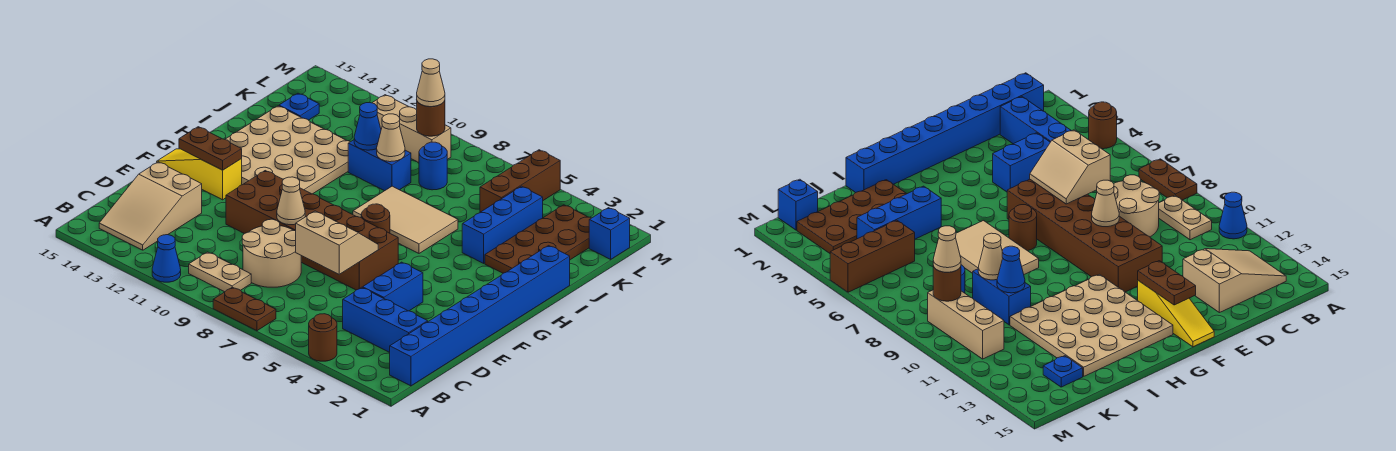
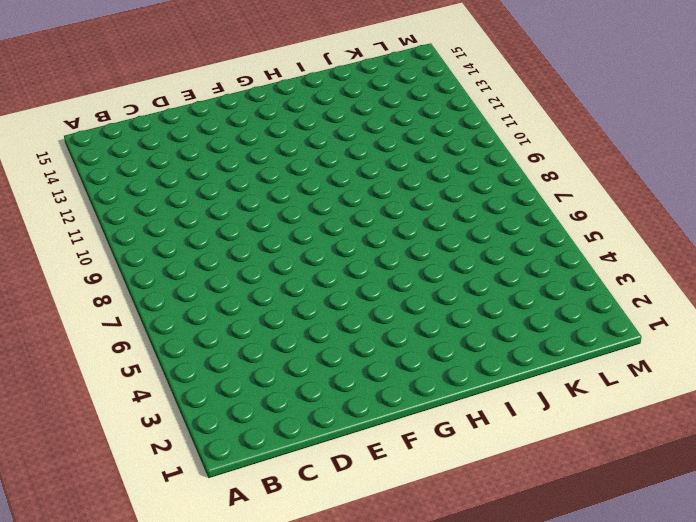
none -> brown round brick A4 level 1
none -> brown plate A7:A8 level 1
none -> blue cone A11 level 1

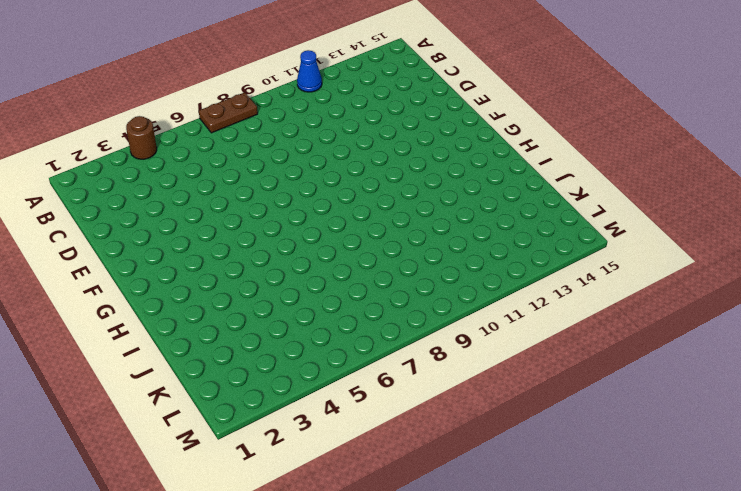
none -> blue brick B1:I1 level 1
none -> tan plate B9:B10 level 1
none -> tan slope B13:D14 level 1 top D

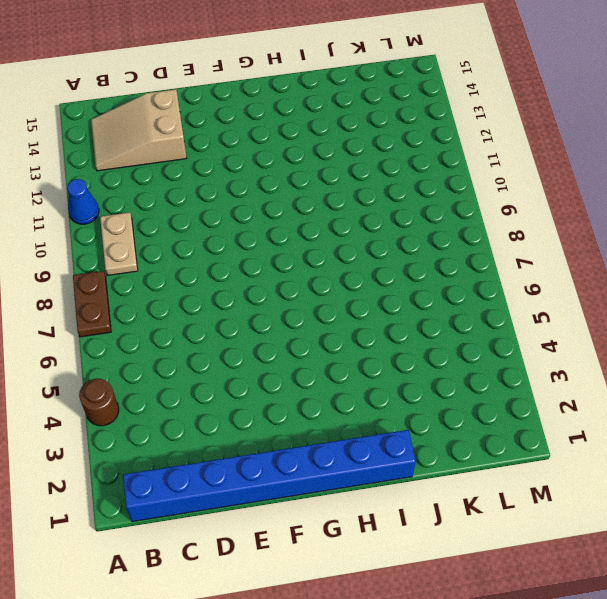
none -> blue brick C2:C4 level 1
none -> tan round brick C8:D9 level 1
none -> blue brick D4:E4 level 1

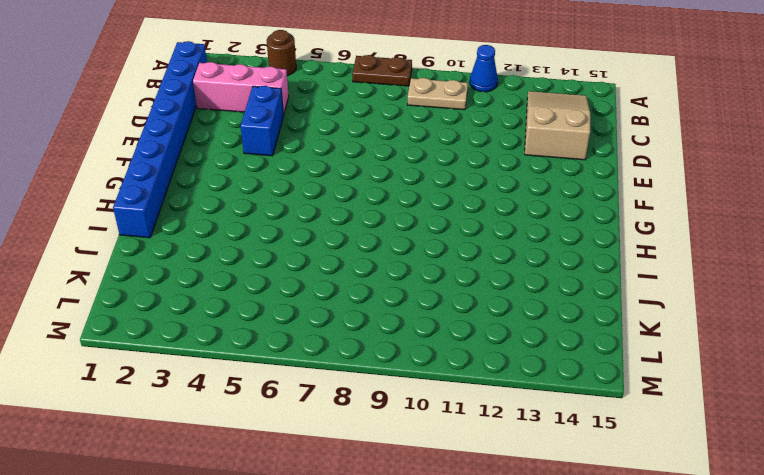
pink brick C2:C4 level 1 -> blue brick C2:C4 level 1
none -> tan round brick C8:D9 level 1
none -> brown brick E6:F11 level 1
none -> yellow slope F13:F15 level 1 top 13

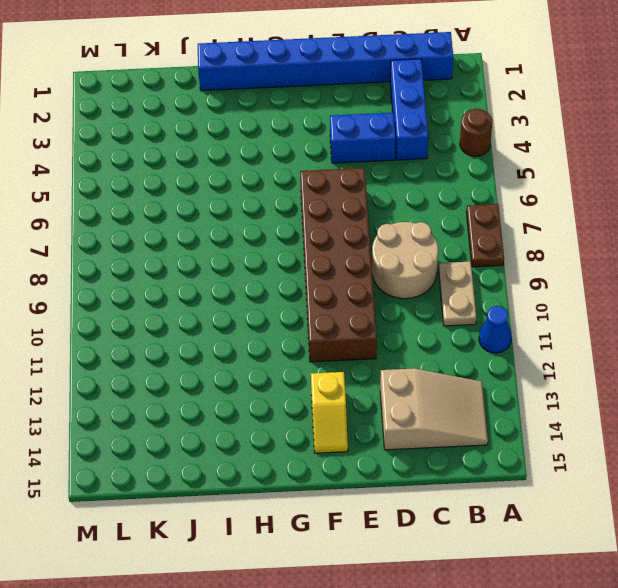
yellow slope F13:F14 level 1 top 13 -> yellow slope F13:F15 level 1 top 13
none -> brown round brick G7 level 1
none -> tan plate G11:J14 level 1
none -> tan tile H6:I8 level 1

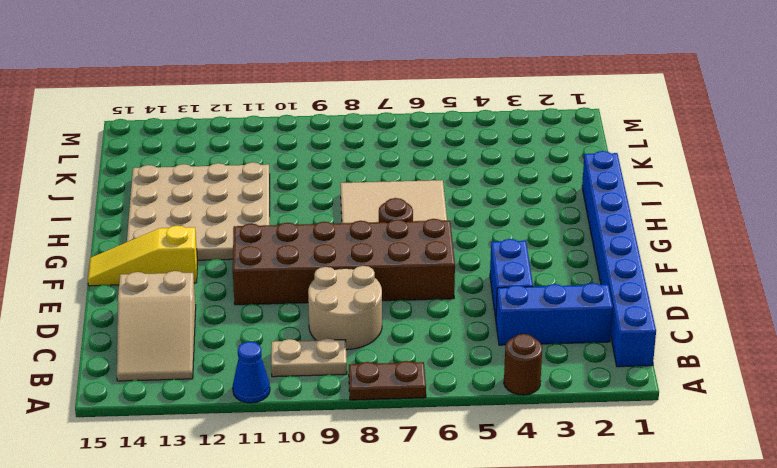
none -> brown plate I2:L3 level 1
none -> blue brick I4:K4 level 1
none -> blue brick J9:J10 level 1

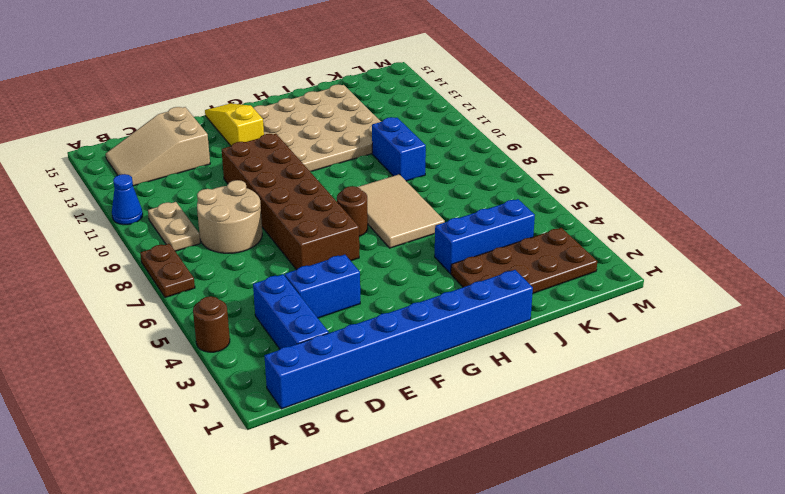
none -> brown brick K5:M5 level 1
none -> blue round brick K8 level 1
none -> blue plate K14 level 1

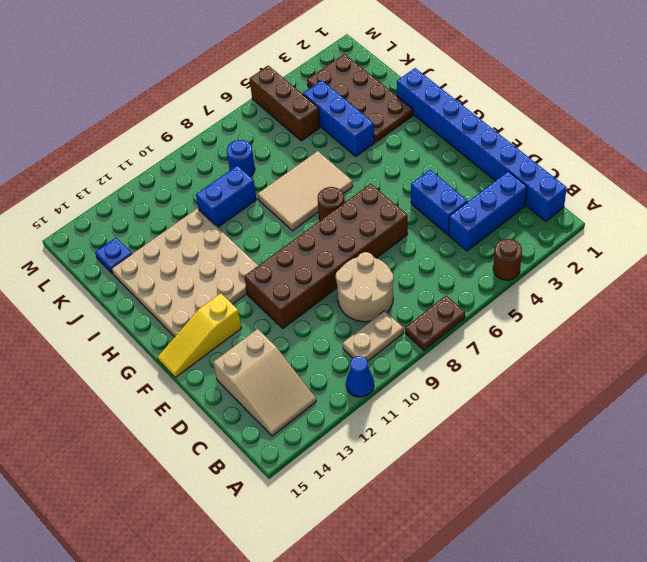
none -> blue brick L1 level 1
none -> tan brick L9:L11 level 1
none -> tan slope D6:E7 level 2 top D

